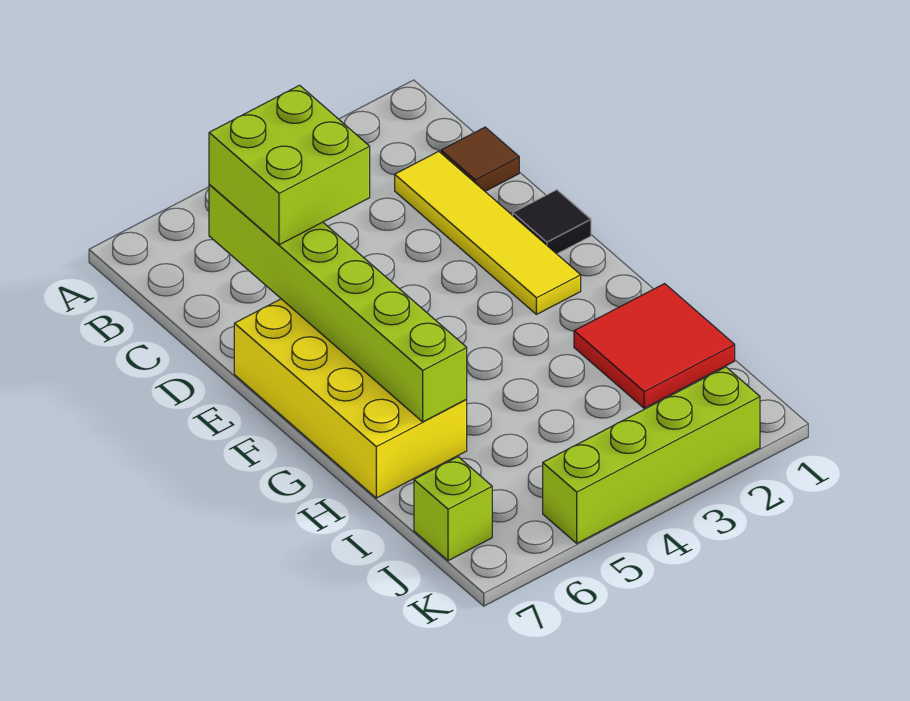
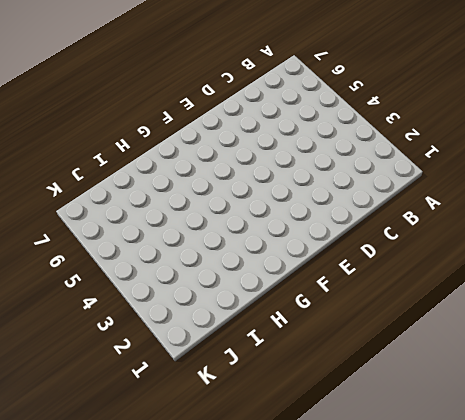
none -> brown tile C1 level 1
none -> yellow tile C2:F2 level 1

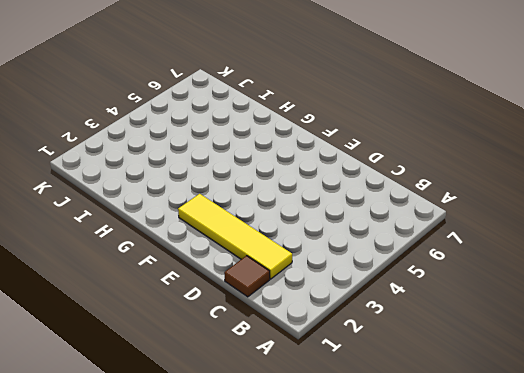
none -> black tile E1 level 1
none -> yellow brick E6:H7 level 1

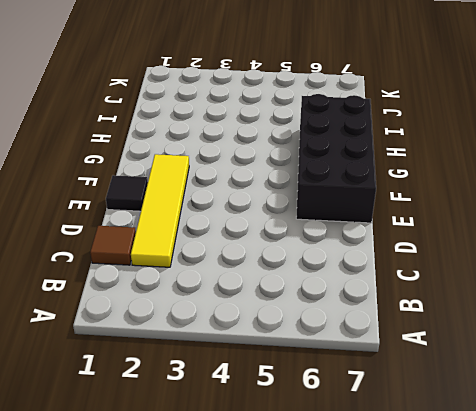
black brick E6:H7 level 1 -> yellow brick E6:H7 level 1
none -> red tile H1:I2 level 1
none -> lime brick J7 level 1

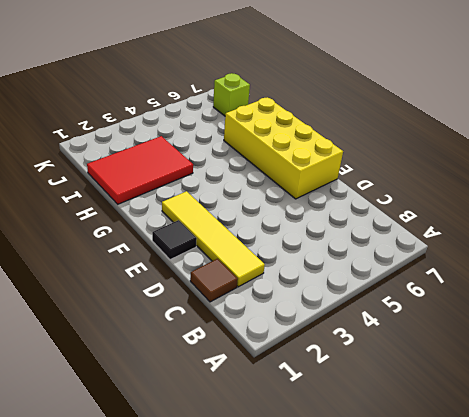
red tile H1:I3 level 1 -> red tile H1:I2 level 1
none -> lime brick K2:K5 level 1
none -> lime brick C6:H6 level 2

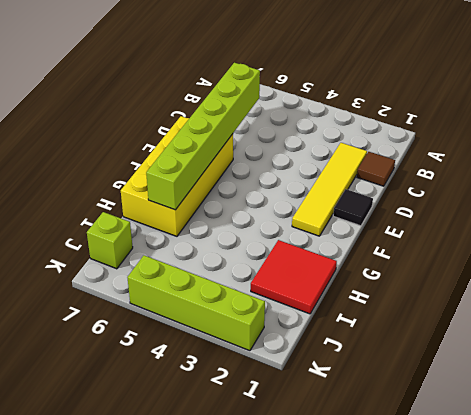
none -> lime brick C5:D6 level 3

